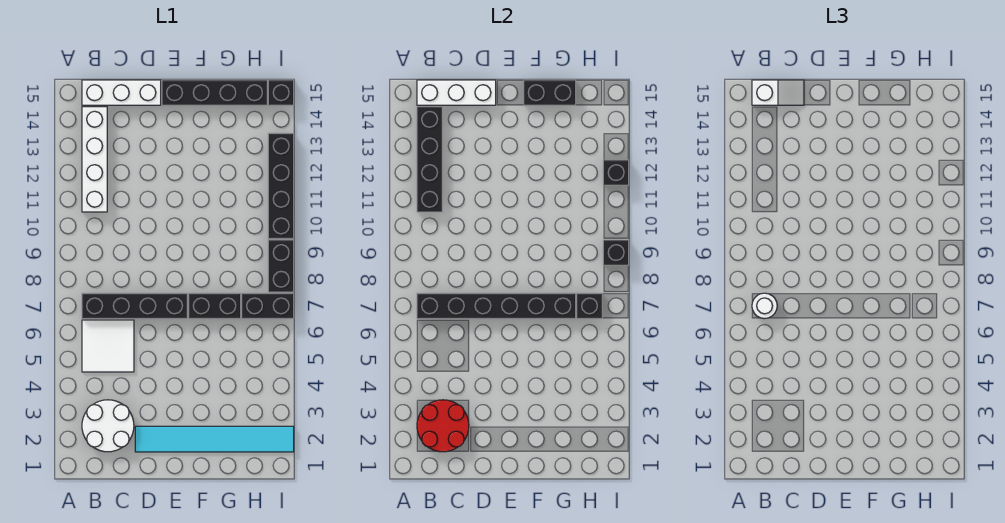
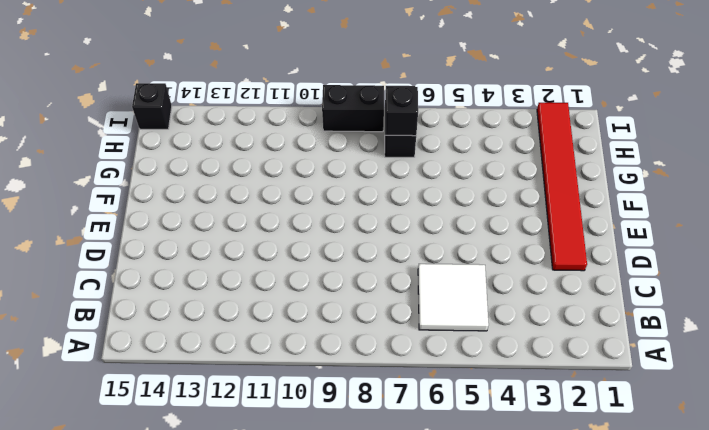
red tile D2:I2 level 1 -> cyan tile D2:I2 level 1
none -> white round brick B2:C3 level 1
none -> black brick B7:E7 level 1
none -> white brick B11:B14 level 1

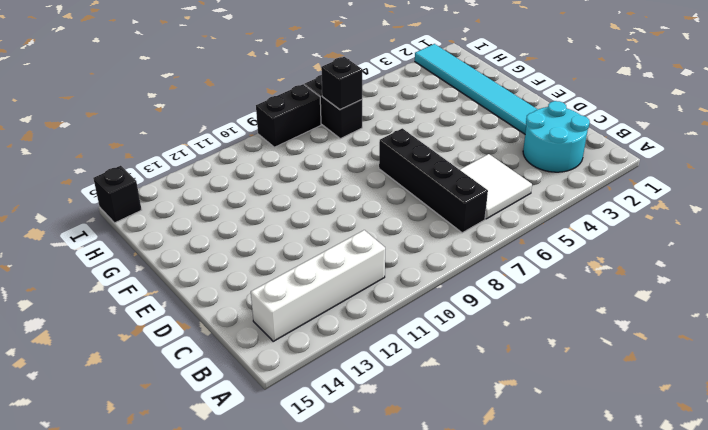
cyan round brick B2:C3 level 1 -> white round brick B2:C3 level 1
none -> white brick B15:D15 level 1
none -> black brick E15:H15 level 1
none -> black brick F7:G7 level 1

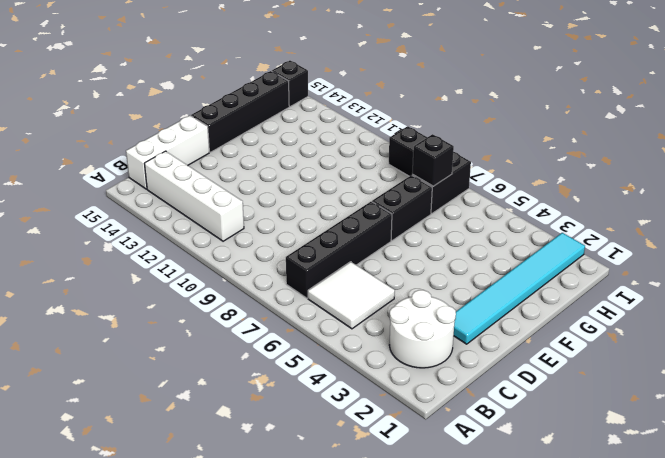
none -> black brick I10:I13 level 1
none -> red round brick B2:C3 level 2
none -> black brick B7:G7 level 2

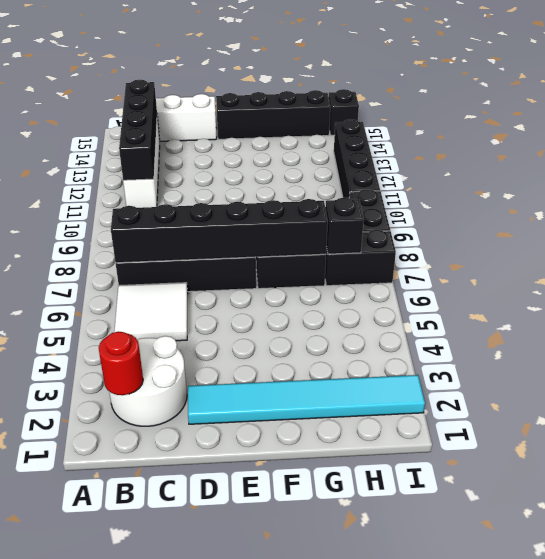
red round brick B2 level 2 -> red round brick B2:C3 level 2
none -> white brick B15:D15 level 2
none -> black brick F15:G15 level 2
none -> black brick I9 level 2

